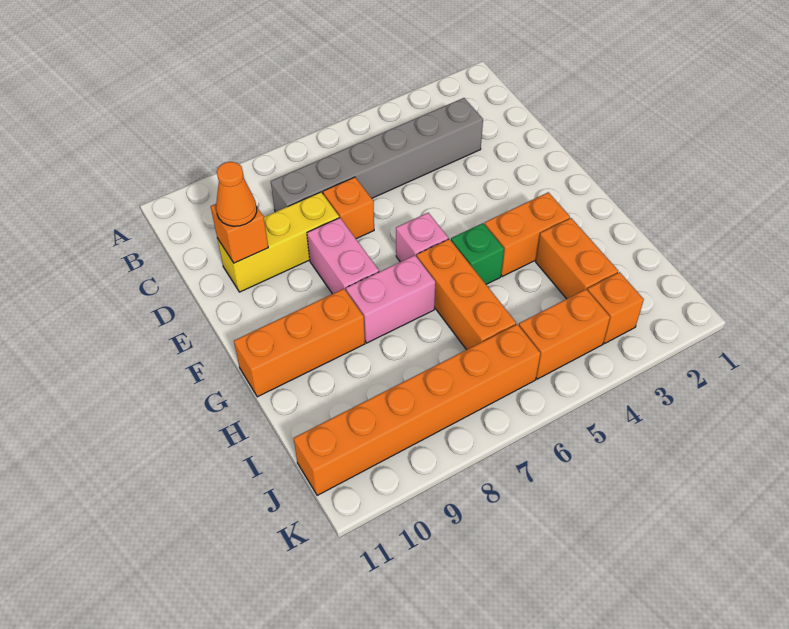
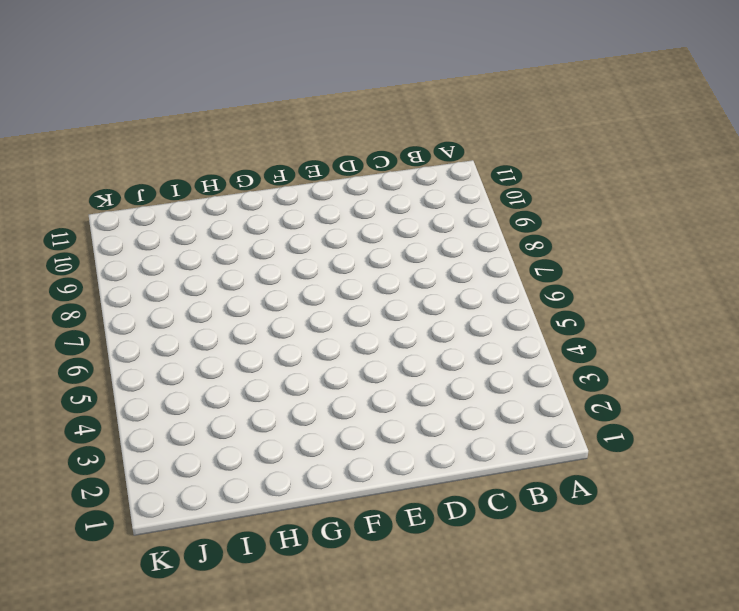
none -> grey brick C3:C8 level 1
none -> orange brick D7 level 1
none -> yellow brick D8:D10 level 1

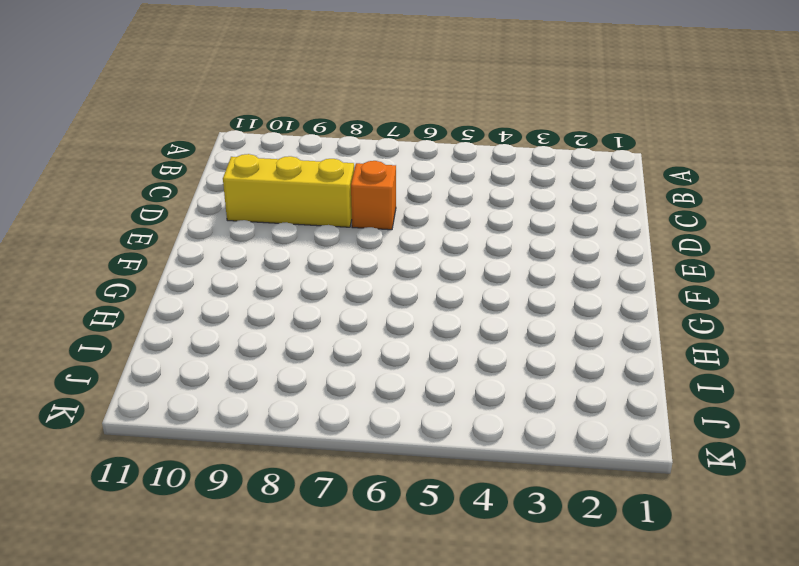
none -> grey brick C3:C8 level 1
none -> pink brick E8:F8 level 1
none -> pink brick F6 level 1

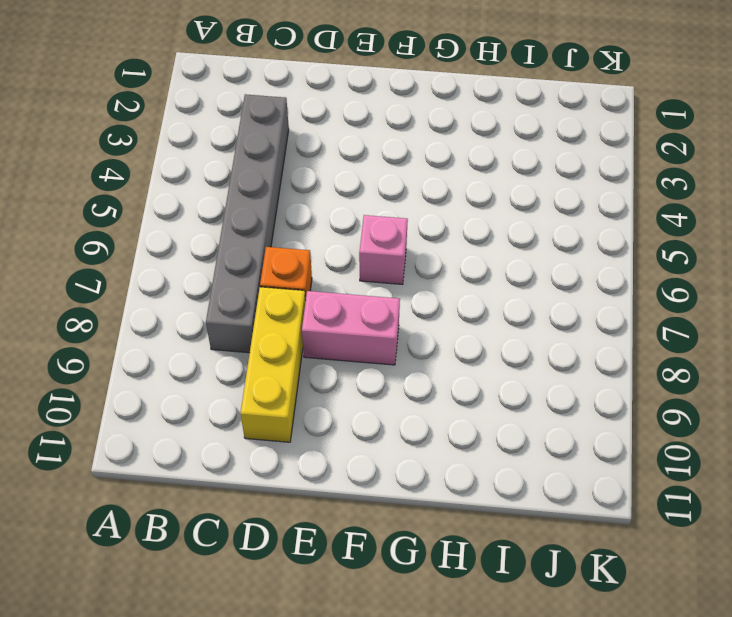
none -> orange brick G3:G4 level 1
none -> green brick G5 level 1
none -> orange brick G6:I6 level 1

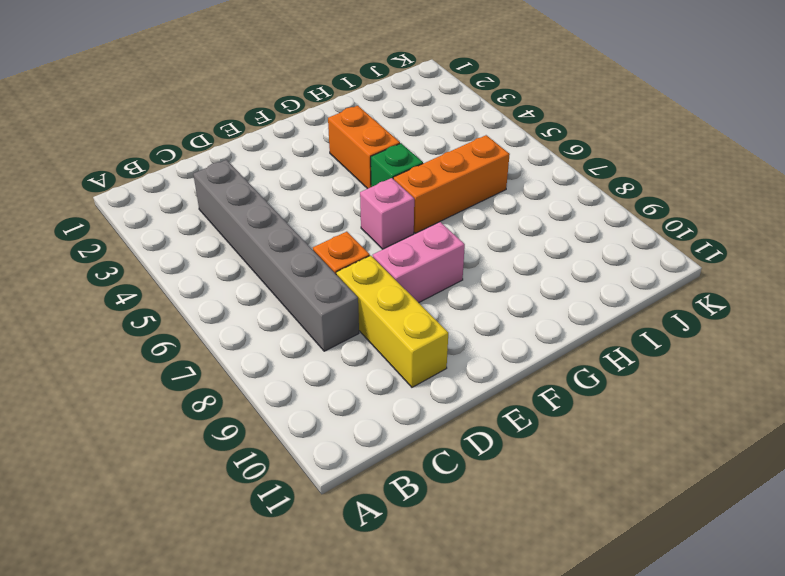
none -> pink brick G7:G8 level 1
none -> orange brick G9:G11 level 1
none -> orange brick H3:I3 level 1

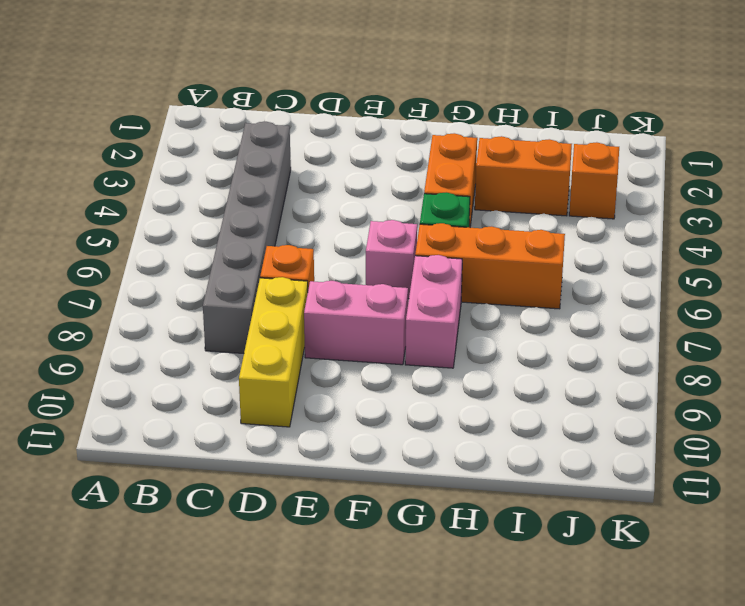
none -> orange brick G9:G11 level 1
none -> orange brick J4:J5 level 1
none -> orange brick J6:J11 level 1

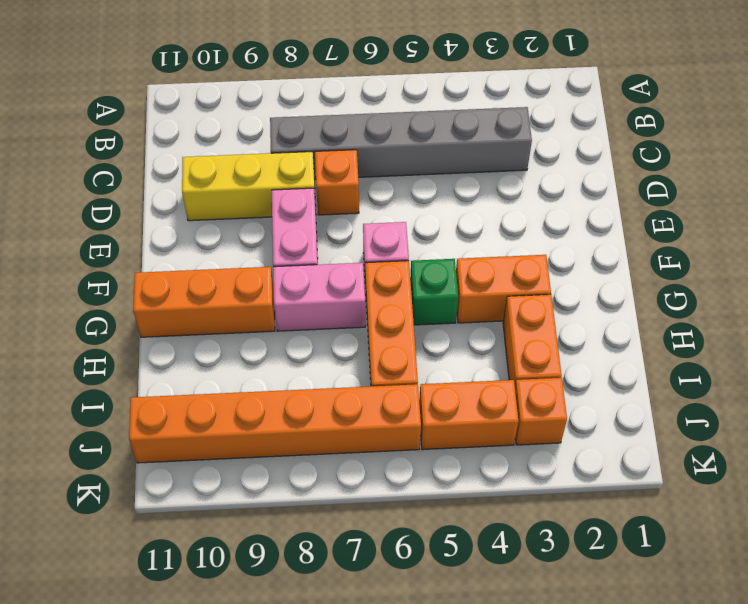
none -> orange brick D10 level 2
none -> orange cone D10 level 3

